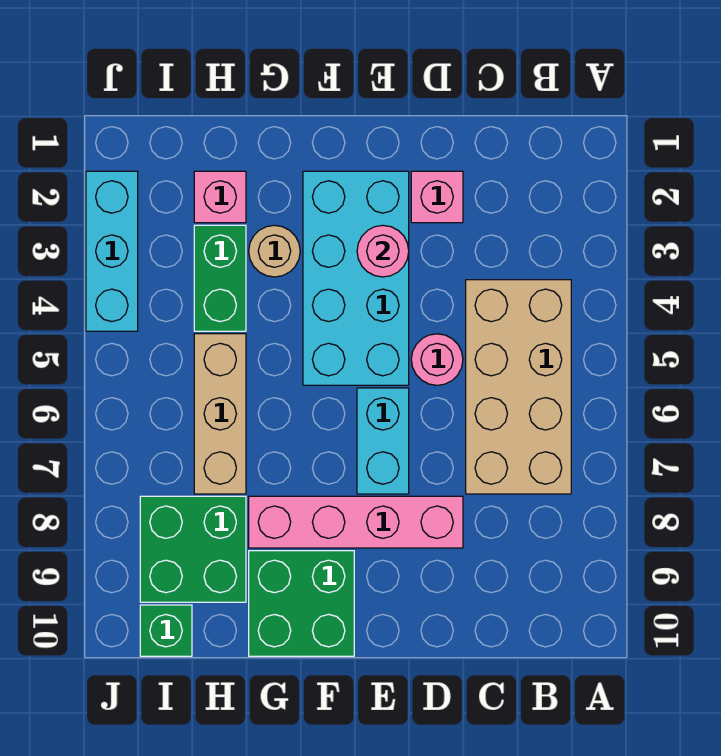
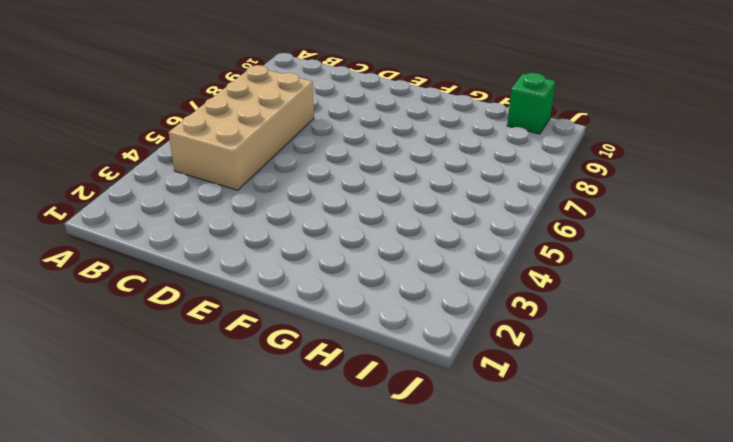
none -> pink brick D2 level 1
none -> pink round brick D5 level 1
none -> pink brick D8:G8 level 1

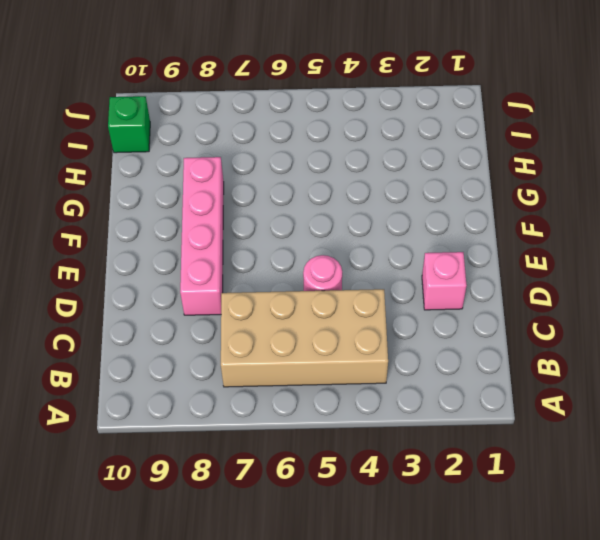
none -> cyan brick E2:F5 level 1
none -> cyan brick E6:E7 level 1
none -> green brick F9:G10 level 1

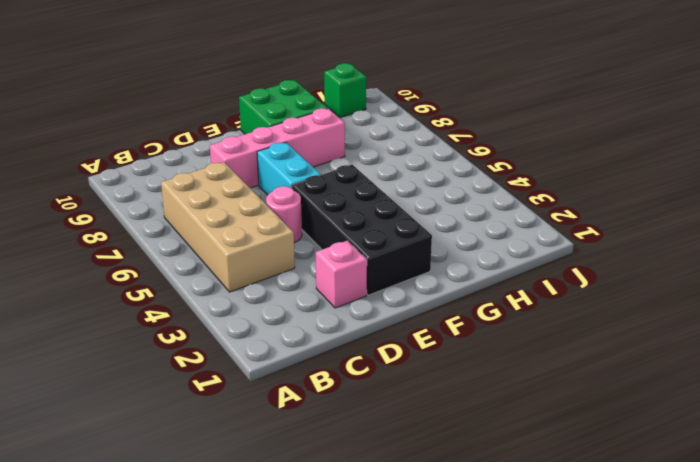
black brick E2:F5 level 1 -> cyan brick E2:F5 level 1
none -> tan round brick G3 level 1
none -> pink brick H2 level 1
none -> green brick H3:H4 level 1

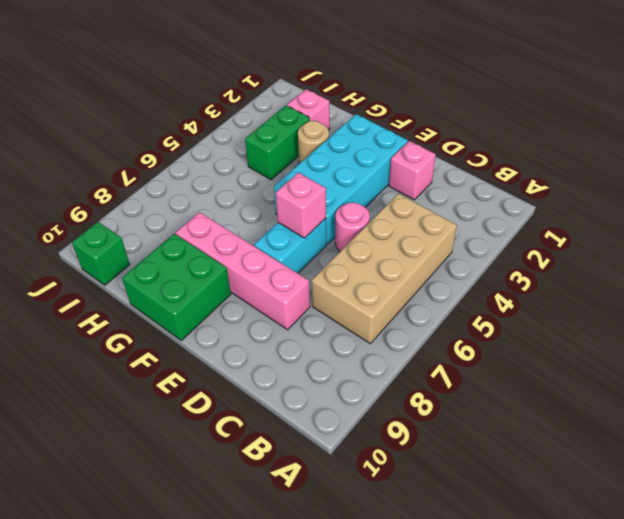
pink brick E6 level 2 -> none
none -> tan brick H5:H7 level 1
none -> green brick H8:I9 level 1
none -> cyan brick J2:J4 level 1

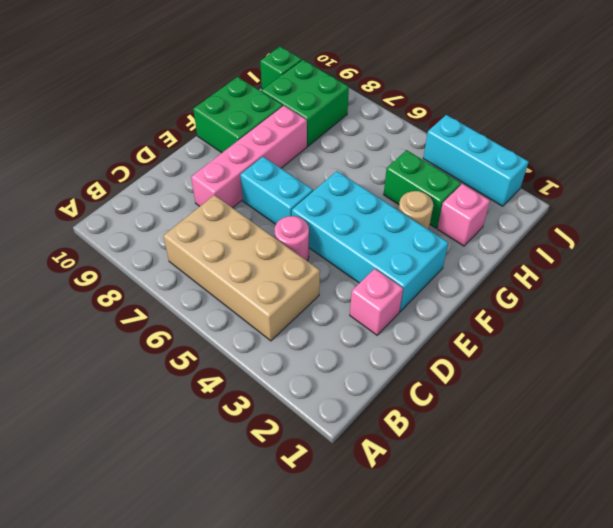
none -> tan brick H5:H7 level 1
none -> pink round brick E3 level 2

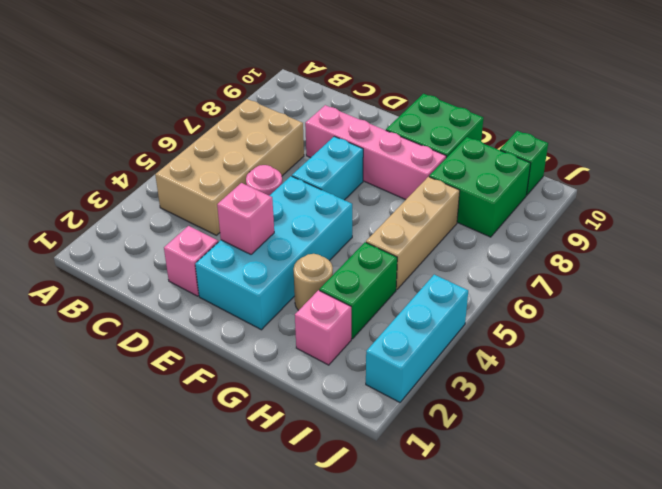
pink brick E3 level 2 -> pink round brick E3 level 2

